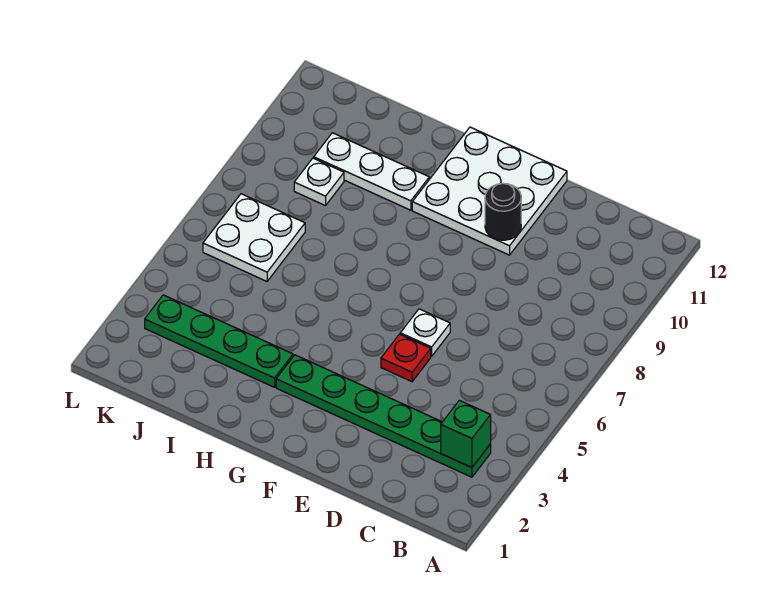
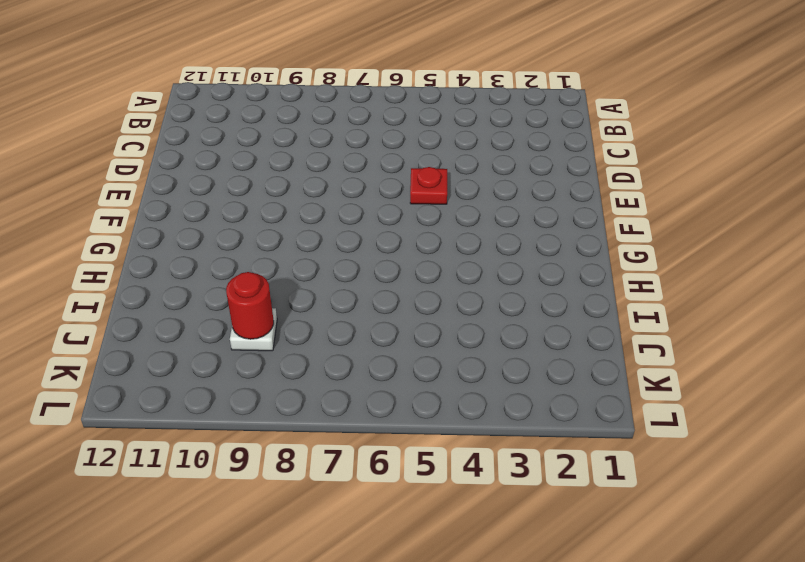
red round brick J9 level 2 -> none
none -> green plate B3:G3 level 1
none -> white plate E6 level 1

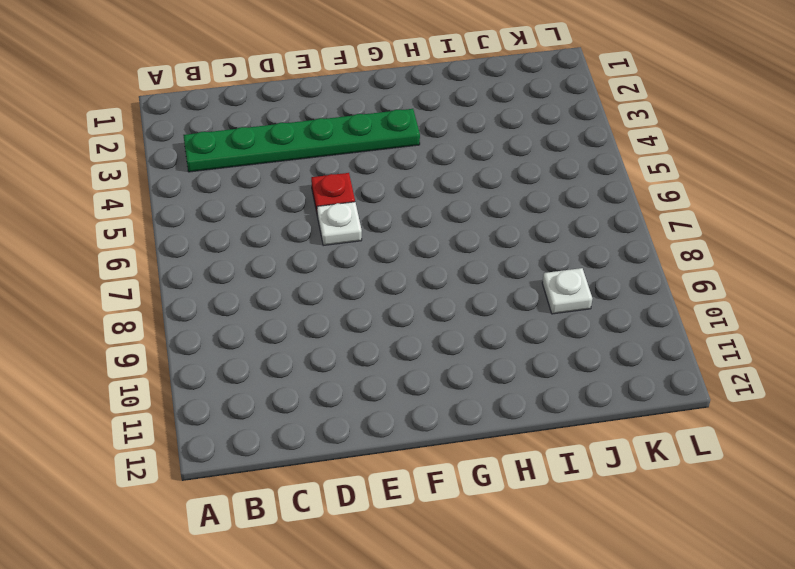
none -> white plate E10:G12 level 1
none -> green plate H3:K3 level 1

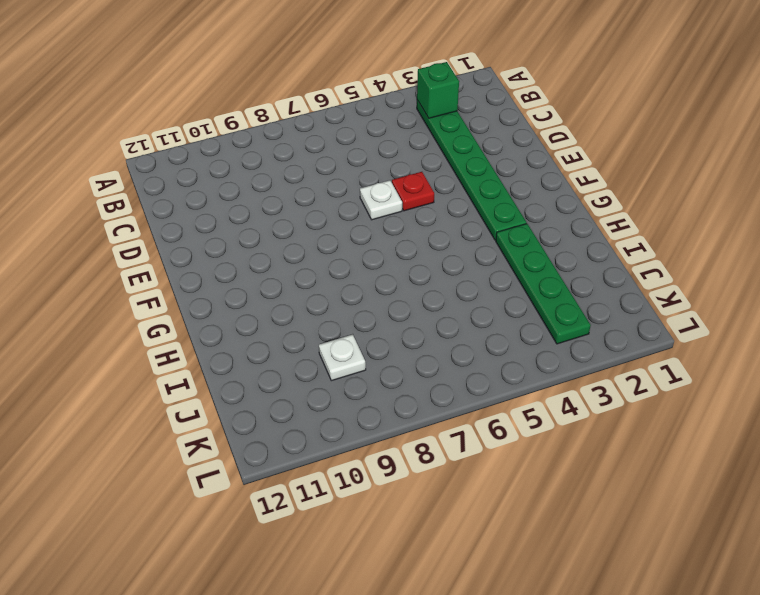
none -> white plate E10:G12 level 1
none -> white plate H10:J10 level 1

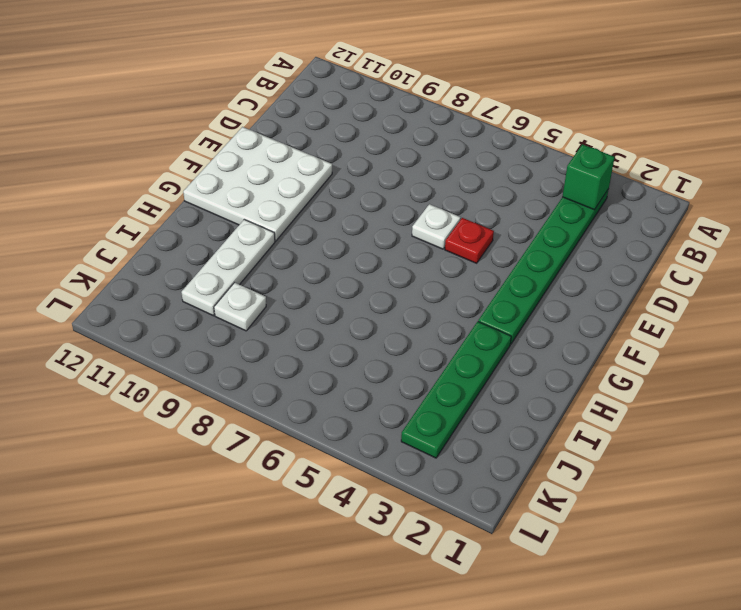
none -> white plate J6:K7 level 1
none -> black round brick E10 level 2

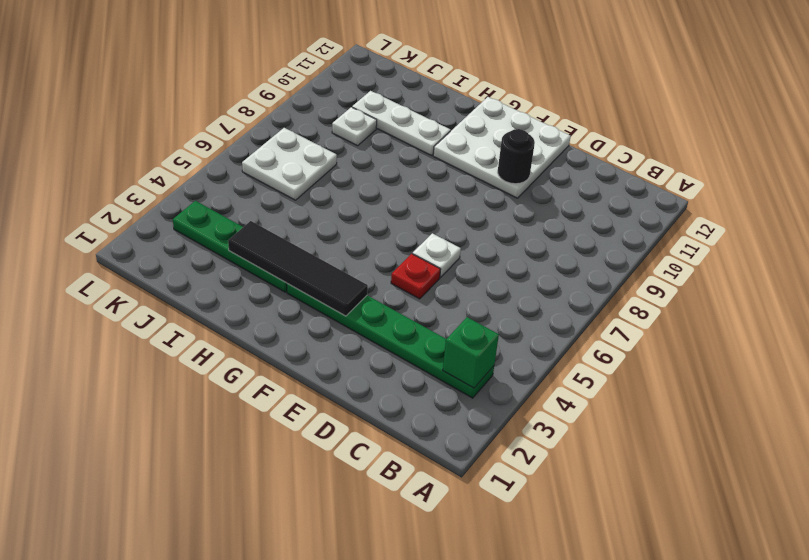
black tile F3:I3 level 2 -> none

